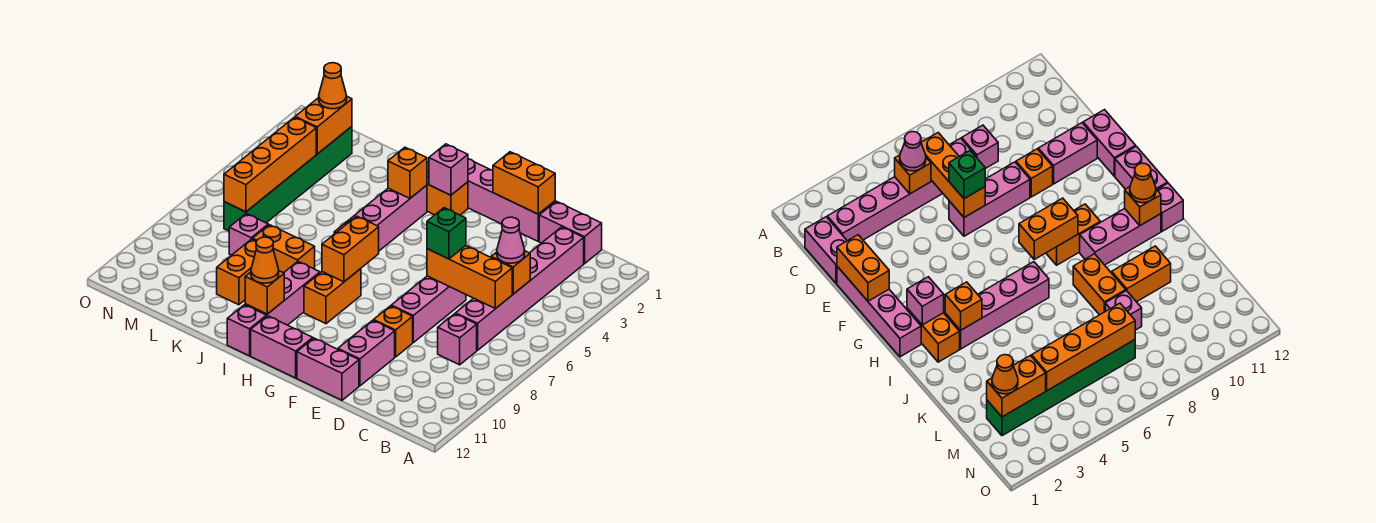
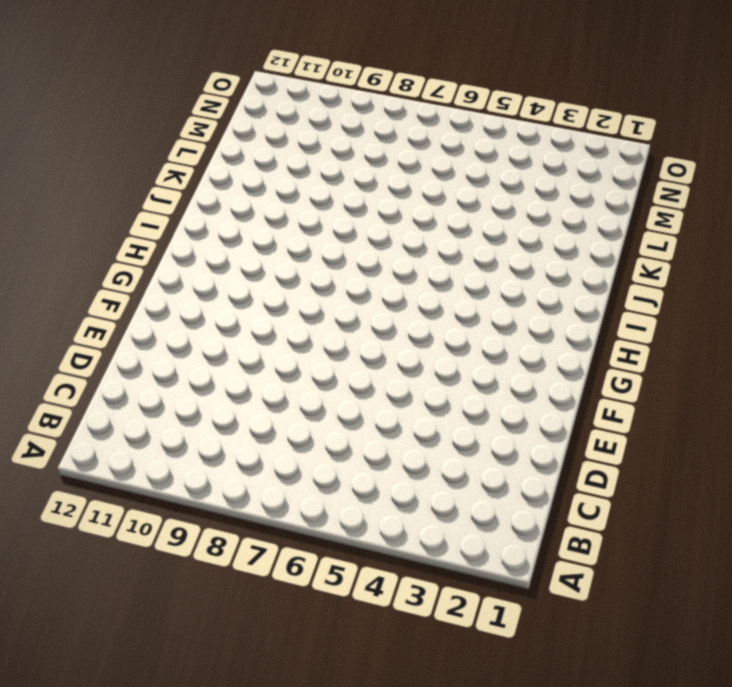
none -> pink brick C1:D1 level 1
none -> pink brick C2:C7 level 1
none -> pink brick C8 level 1
none -> pink brick E1:H1 level 1

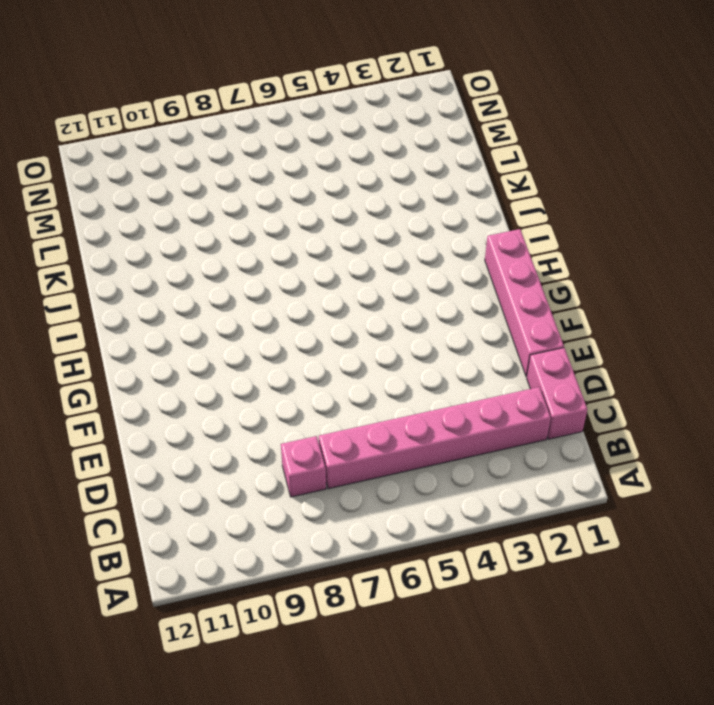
none -> pink brick E6:E8 level 1
none -> orange brick E9 level 1
none -> pink brick E10:E11 level 1
none -> pink brick E12:F12 level 1

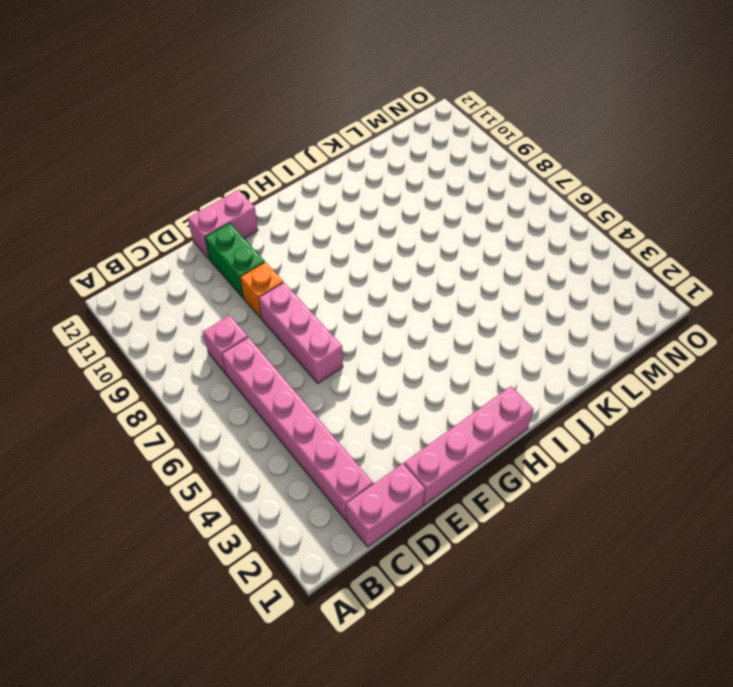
green brick E10:E11 level 1 -> pink brick E10:E11 level 1
none -> pink brick G12:H12 level 1
none -> orange brick H2:I2 level 1
none -> orange brick H8:H9 level 1
none -> pink brick I3:I6 level 1

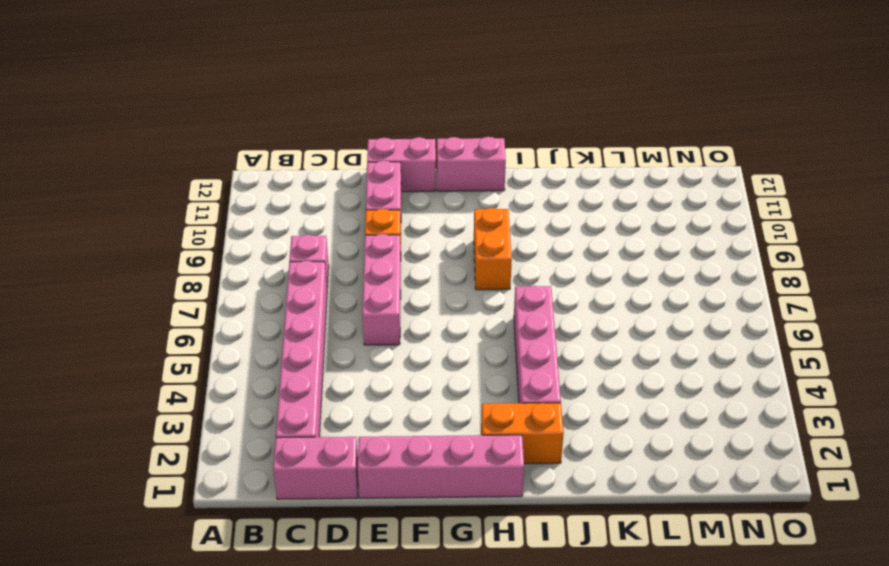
none -> pink brick I9:I11 level 1
none -> pink brick I12 level 1
none -> orange brick J8:K8 level 1
none -> orange brick K9:K10 level 1

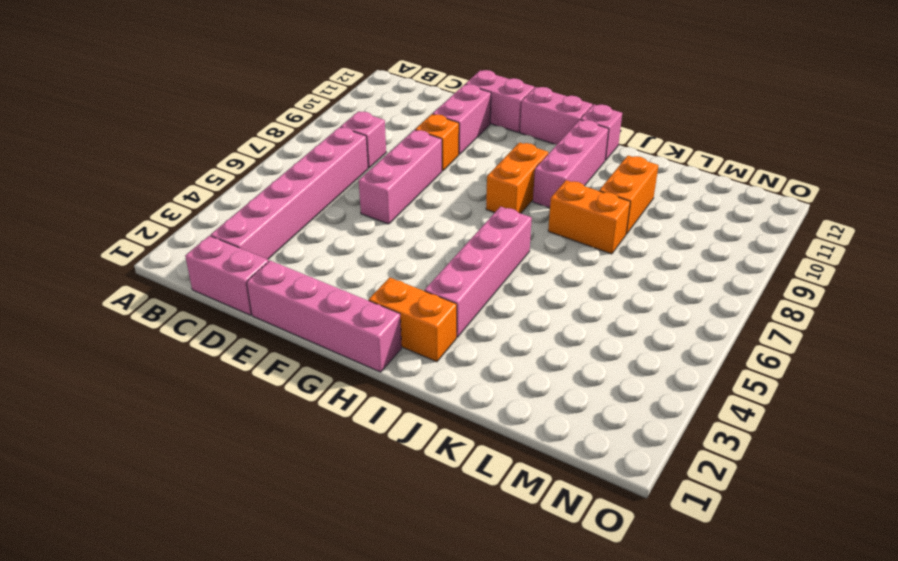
none -> pink brick L8 level 1
none -> green brick M2:M7 level 1
none -> orange brick C5 level 2
none -> orange brick C6:E6 level 2

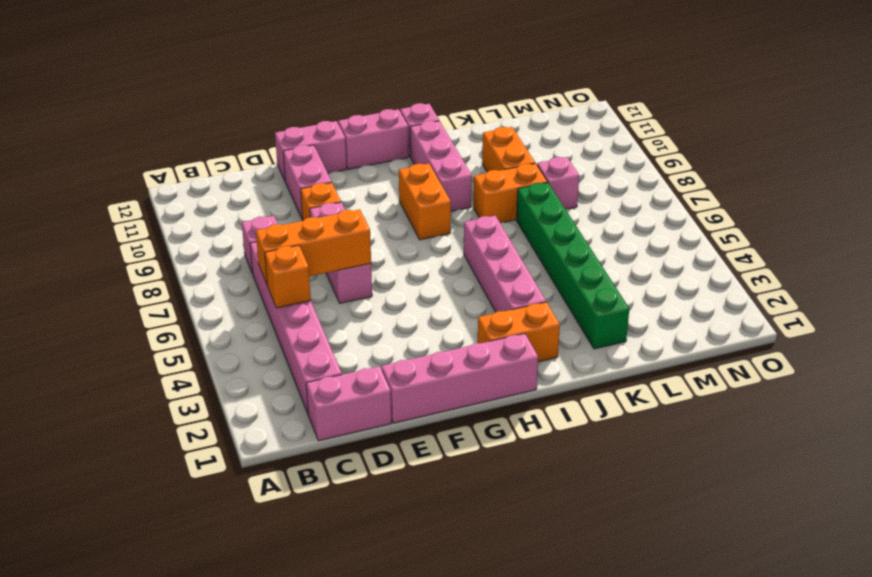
green brick K2:K7 level 1 -> green brick M2:M7 level 1
none -> orange brick E1:F1 level 2
none -> pink brick H2 level 2
none -> orange brick H7:H8 level 2
none -> orange brick I3 level 2

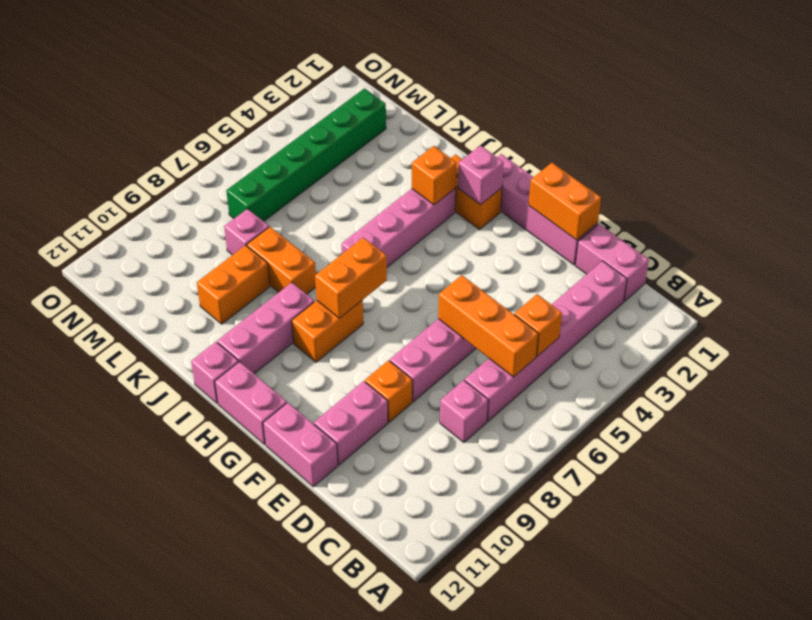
none -> orange brick I11 level 2
none -> orange brick M2:M3 level 2
none -> orange brick M4:M7 level 2
none -> pink cone C5 level 3

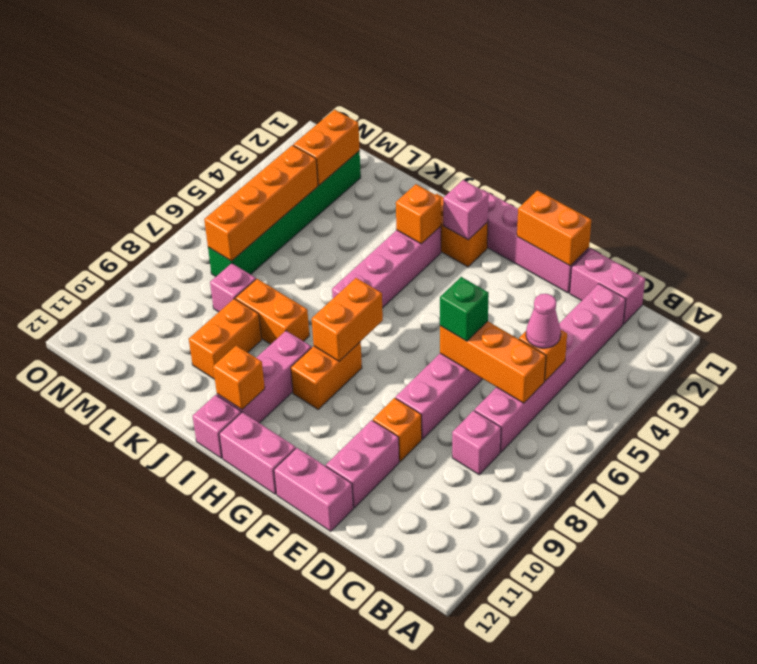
none -> orange cone I11 level 3
none -> orange cone M2 level 3

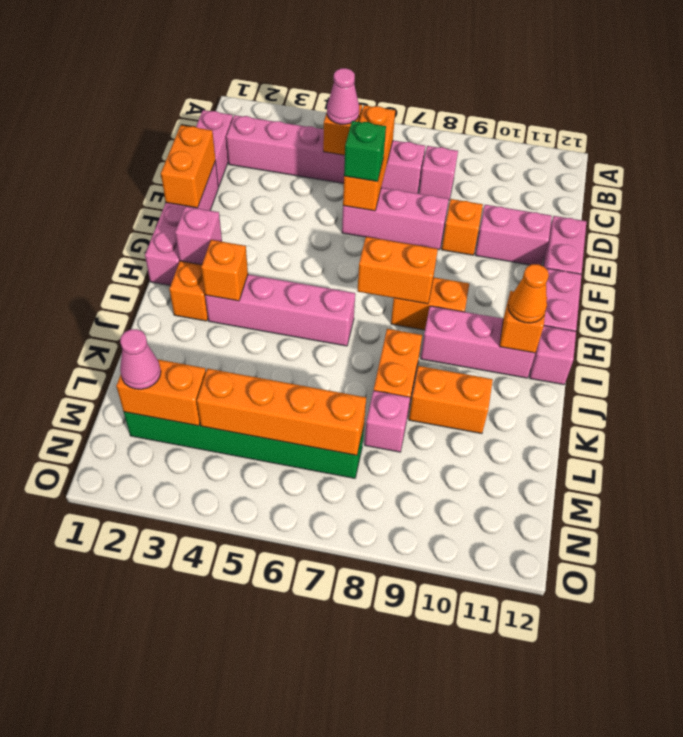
pink cone M2 level 3 -> orange cone M2 level 3

